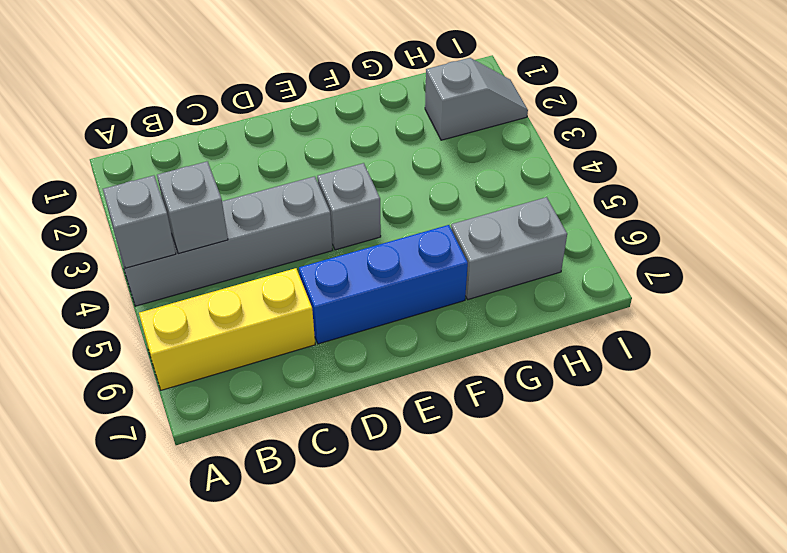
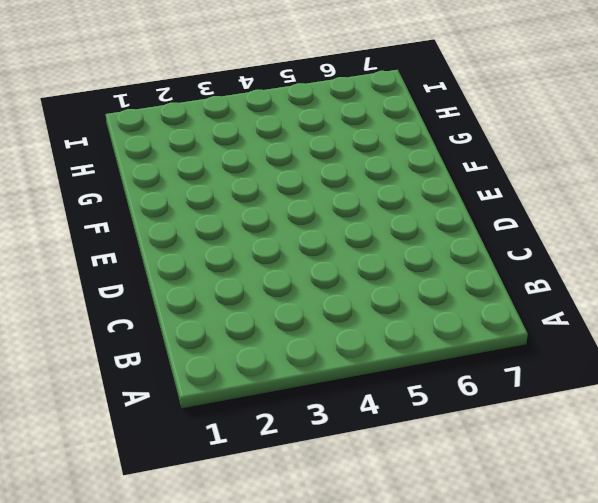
none -> grey brick A4:D4 level 1
none -> yellow brick A6:C6 level 1

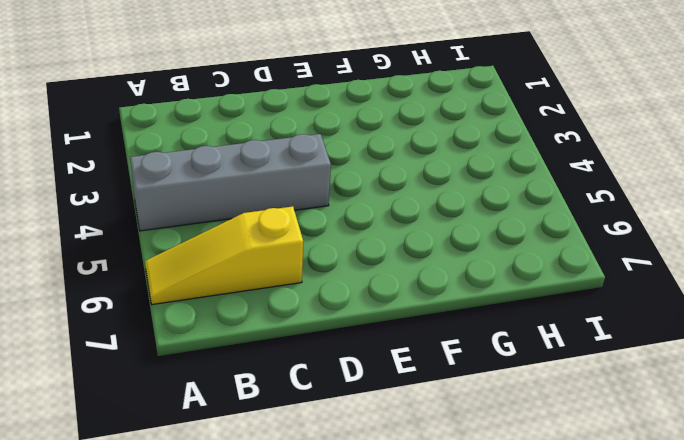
yellow slope A6:C6 level 1 top C -> yellow brick A6:C6 level 1
none -> blue brick D6:F6 level 1
none -> grey brick E4 level 1

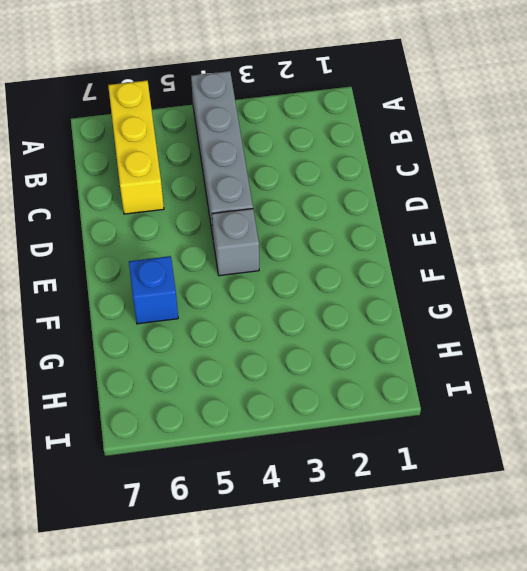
blue brick F6 level 1 -> blue brick D6:F6 level 1
none -> grey brick G6:H6 level 1
none -> grey slope H2:I2 level 1 top H

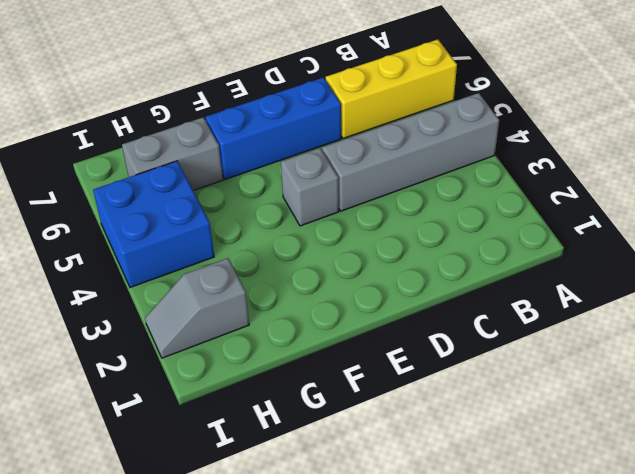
blue brick H4:I5 level 1 -> none
none -> grey brick A4 level 2
none -> grey brick B4 level 2

